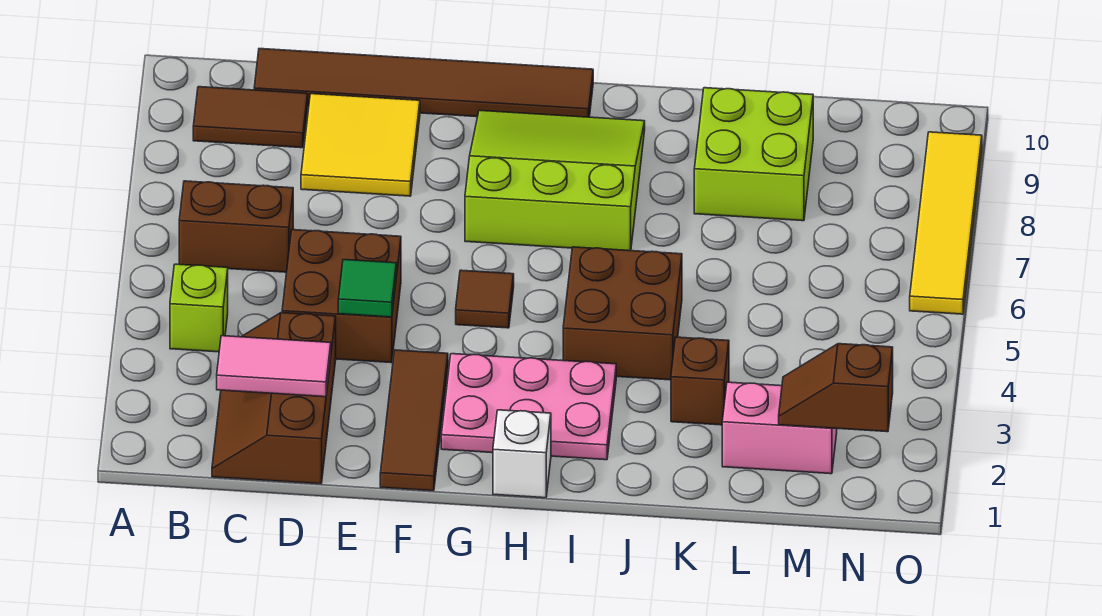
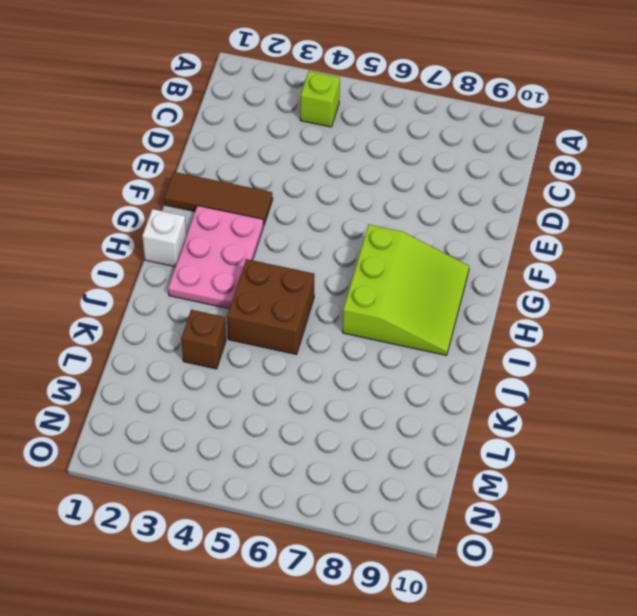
none -> brown brick B6:C6 level 1
none -> brown tile B9:C9 level 1
none -> brown slope C1:D3 level 1 top D

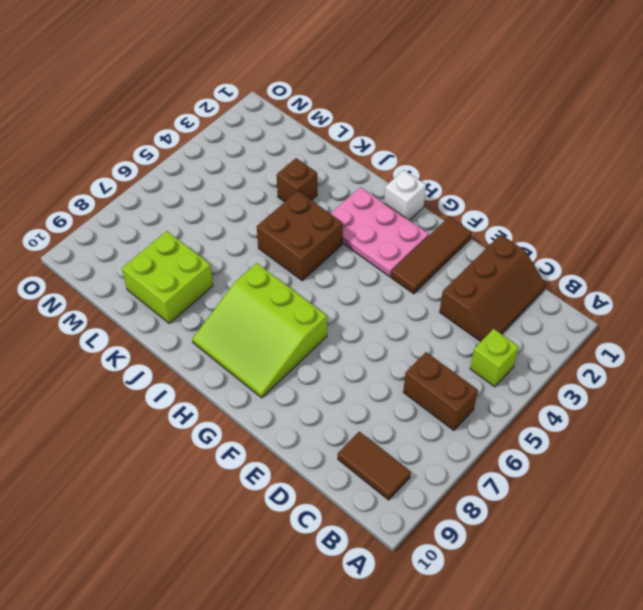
none -> brown tile C10:H10 level 1
none -> brown brick D4:E5 level 1
none -> yellow tile D8:E9 level 1

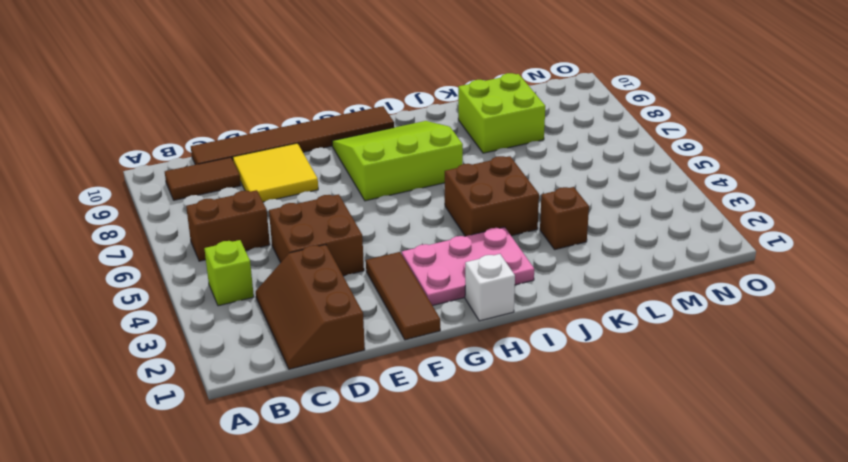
none -> brown tile G5 level 1
none -> pink brick L2:M2 level 1
none -> yellow tile O6:O9 level 1

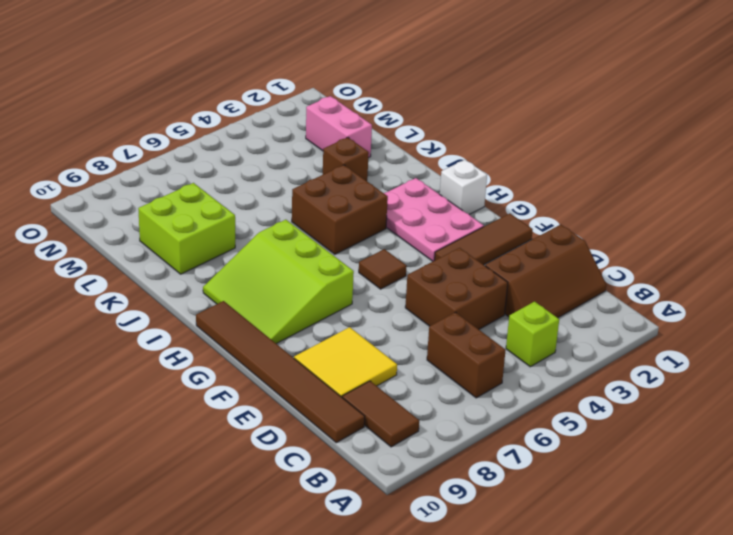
none -> yellow tile O6:O9 level 1
none -> pink tile C2:D2 level 2
none -> green tile E4 level 2

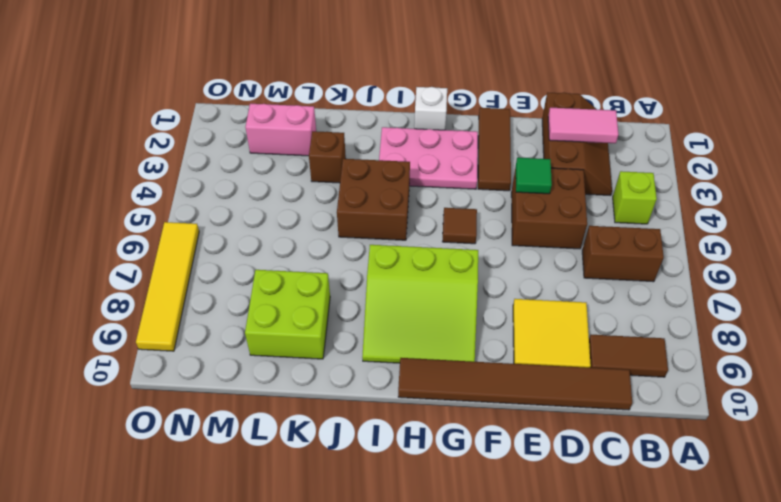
none -> brown slope M2:N2 level 2 top N

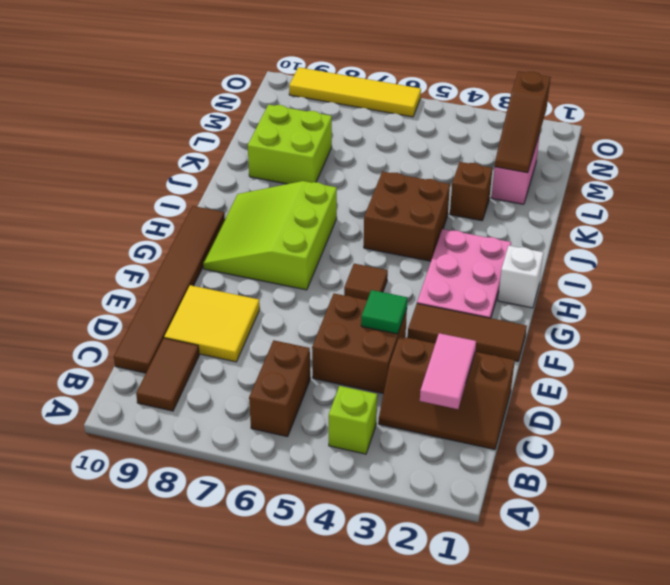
brown slope L2:N2 level 2 top N -> brown slope M2:N2 level 2 top N

